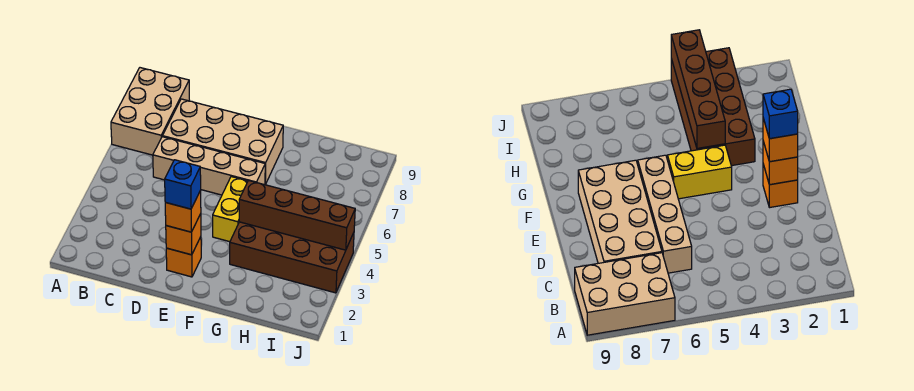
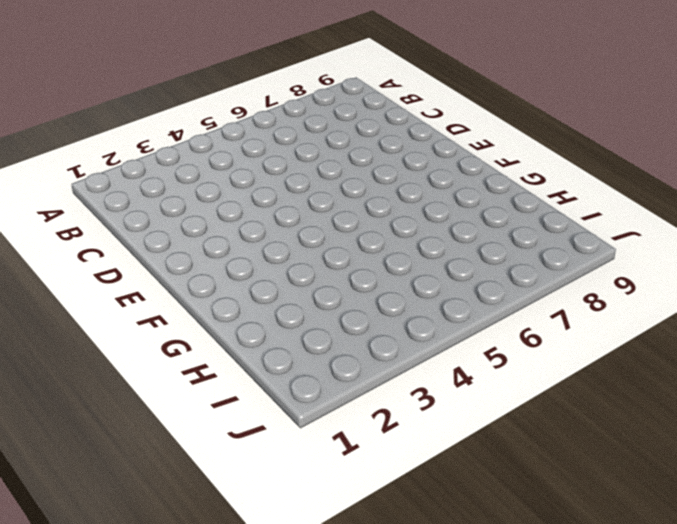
none -> tan brick A7:B9 level 1
none -> tan brick C6:F6 level 1

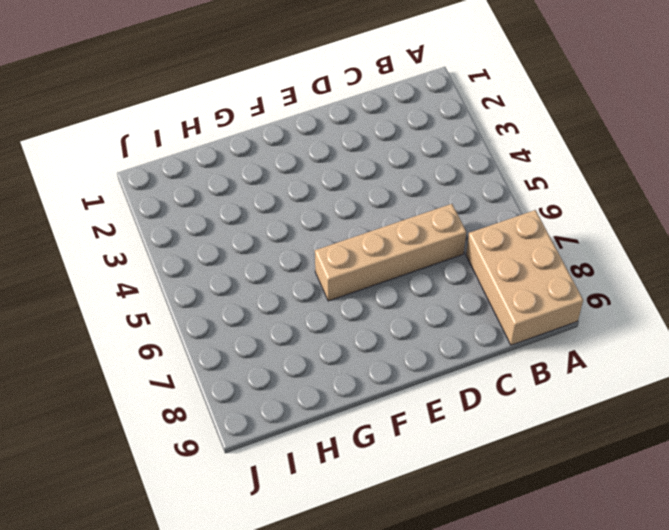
none -> tan brick C7:F8 level 1
none -> orange brick E2 level 1

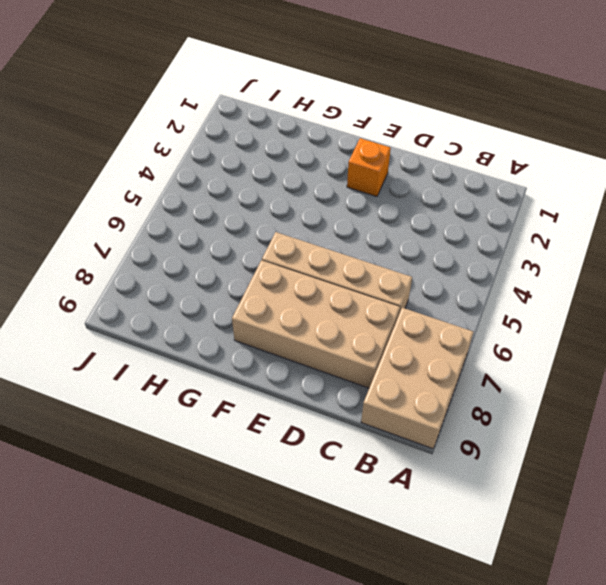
none -> yellow brick F4:F5 level 1
none -> brown brick G3:J4 level 1

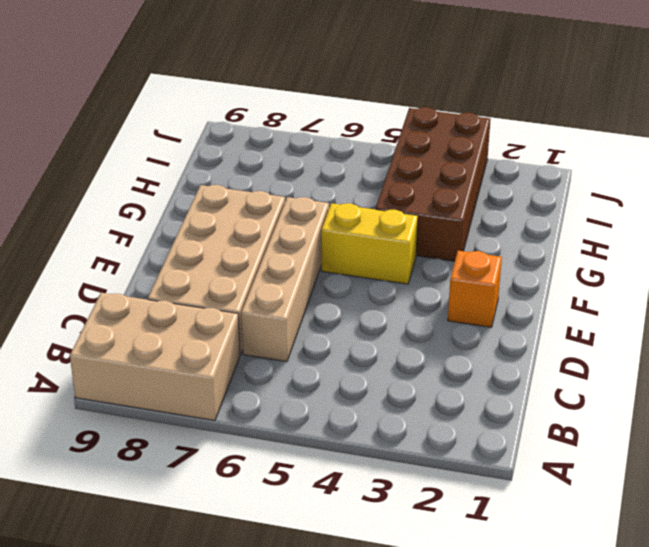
none -> orange brick E2 level 2
none -> brown brick G4:J4 level 2

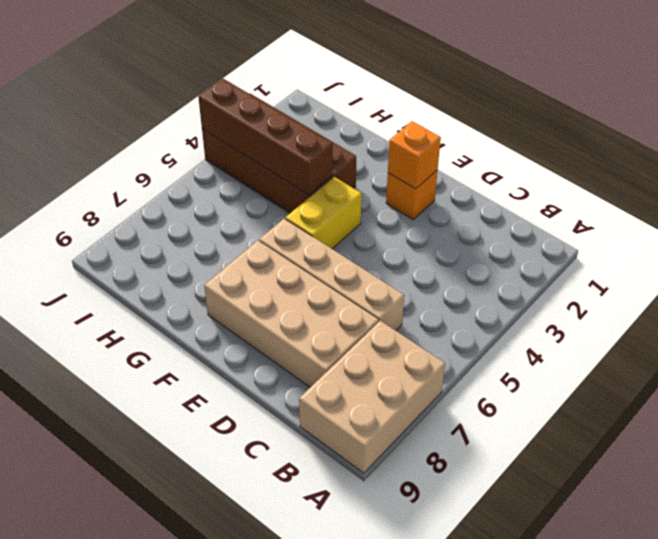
none -> orange brick E2 level 3
none -> blue brick E2 level 4

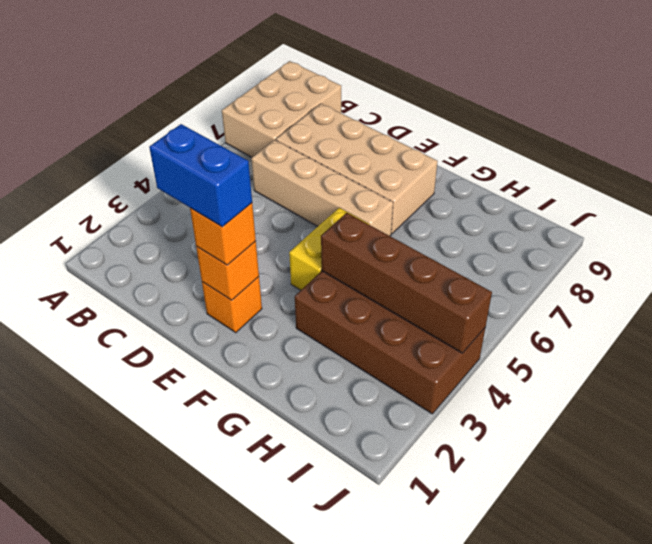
blue brick D2:E2 level 4 -> blue brick E2 level 4

